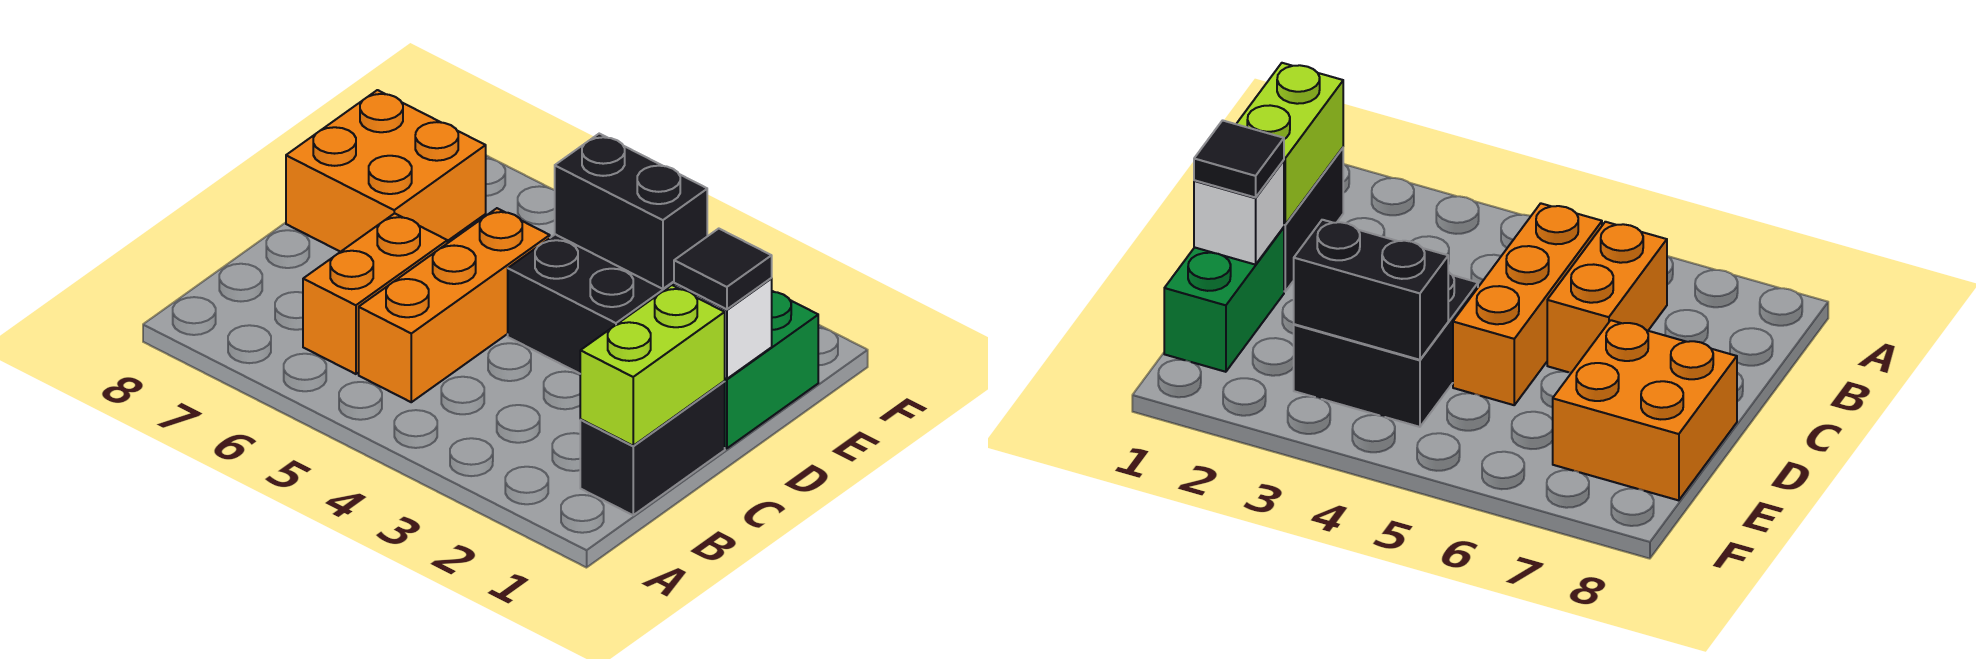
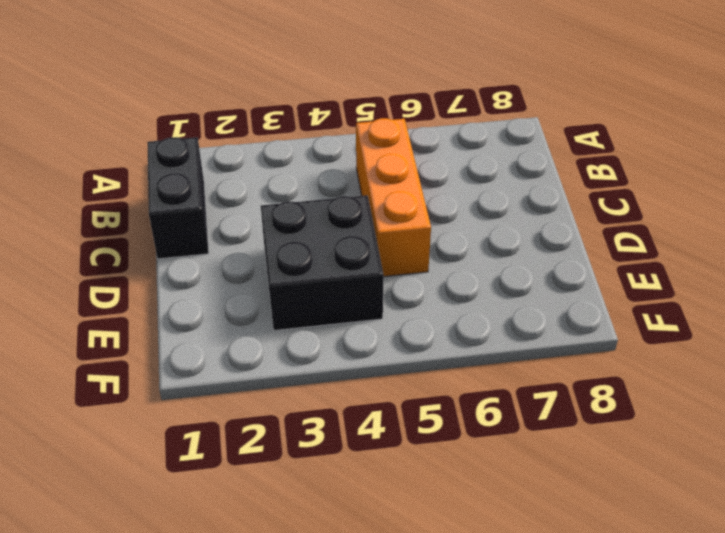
none -> orange brick B6:C6 level 1
none -> green brick D1:E1 level 1

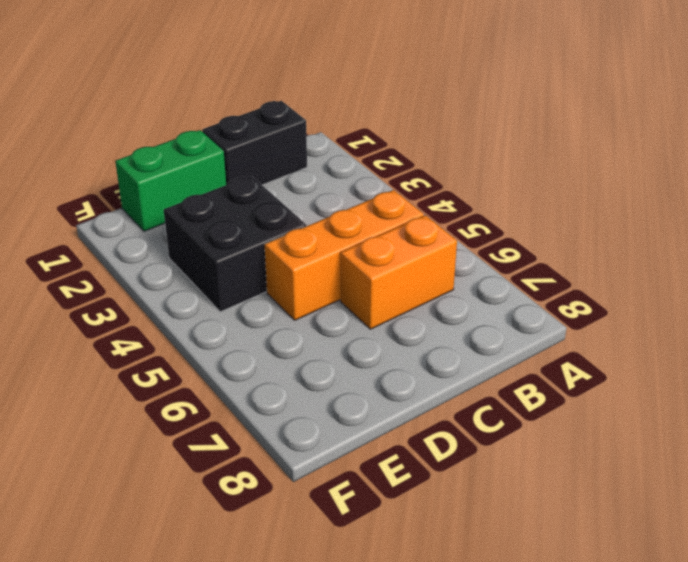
none -> orange brick D7:E8 level 1
none -> lime brick B1:C1 level 2

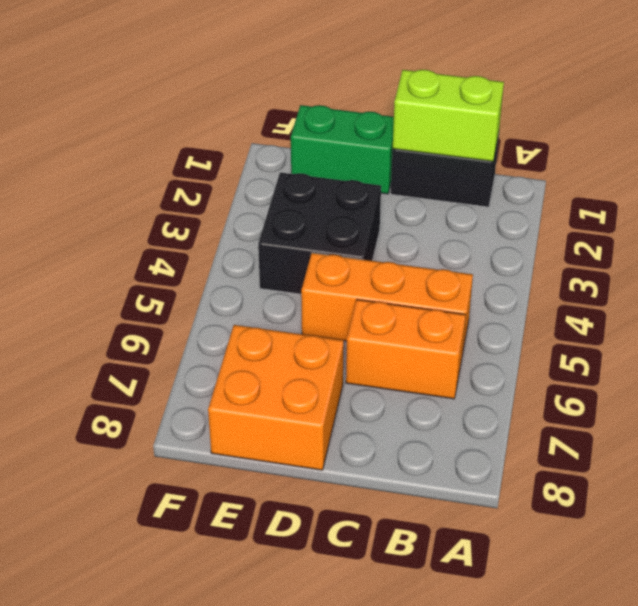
none -> white brick D1 level 2
none -> black brick E3:E4 level 2

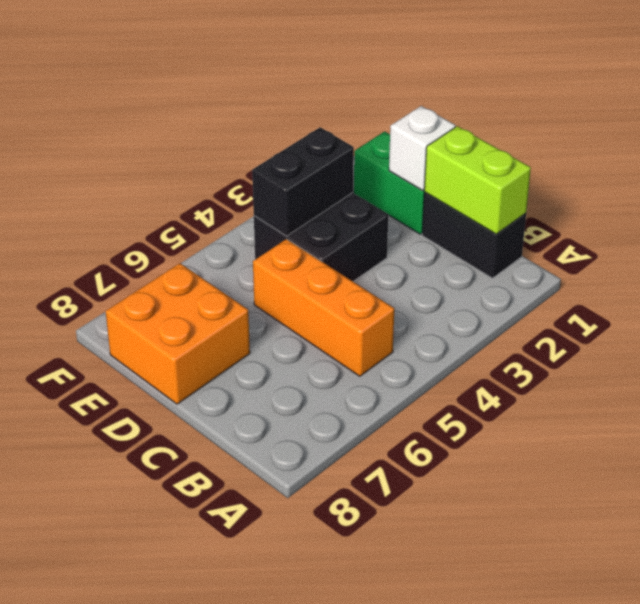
none -> orange brick B6:C6 level 1
none -> black tile D1 level 3

